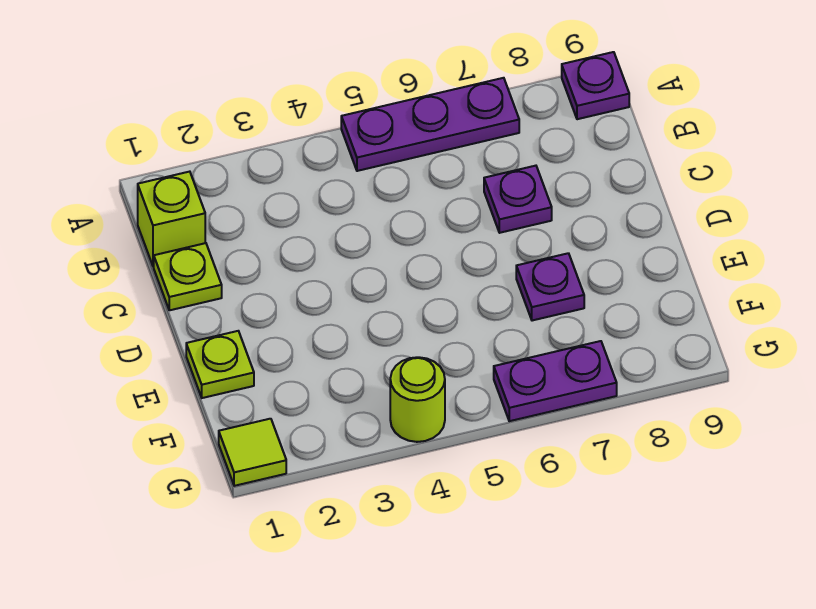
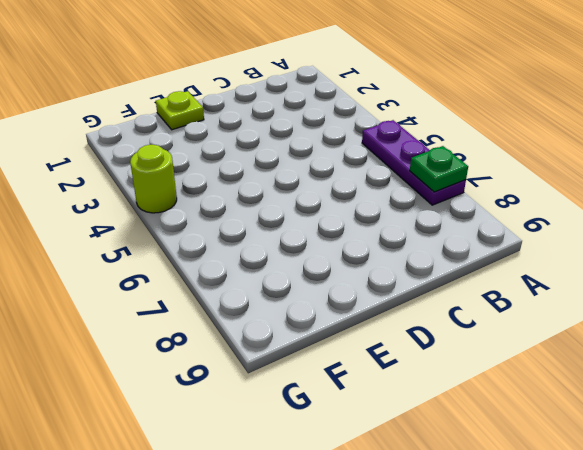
green plate A7 level 2 -> none
none -> purple plate A9 level 1
none -> lime brick B1 level 1

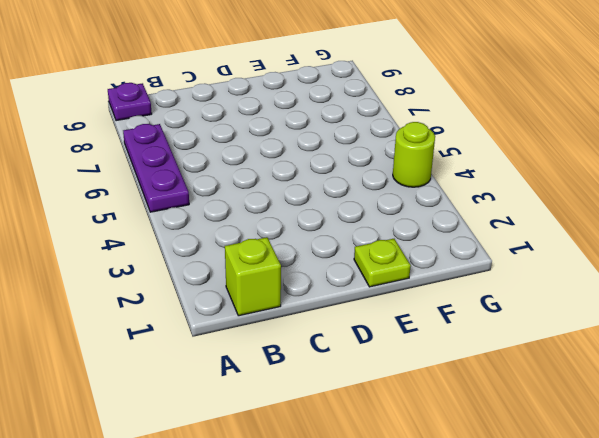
none -> lime plate C1 level 1
none -> purple plate C7 level 1

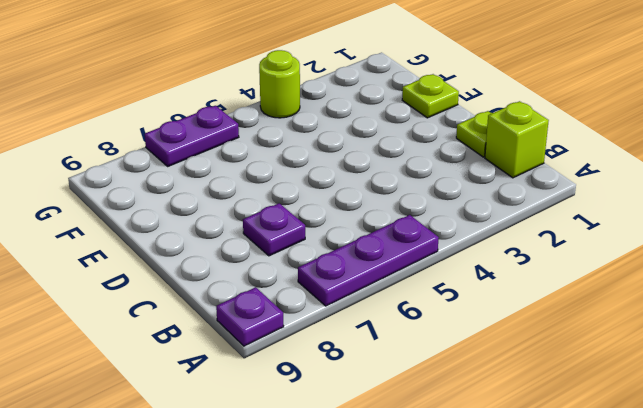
none -> purple plate E7 level 1
none -> lime tile G1 level 1

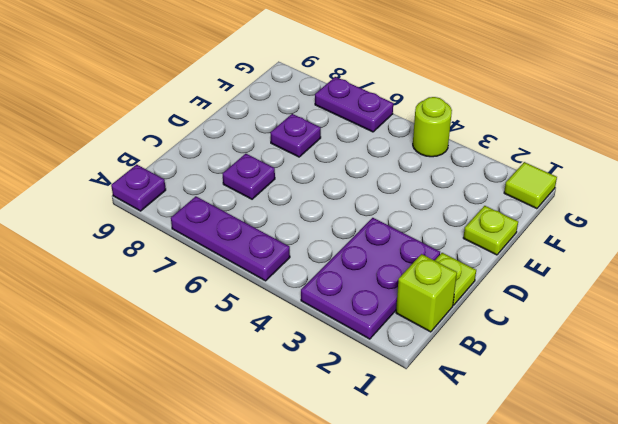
purple plate A2:C3 level 1 -> none

